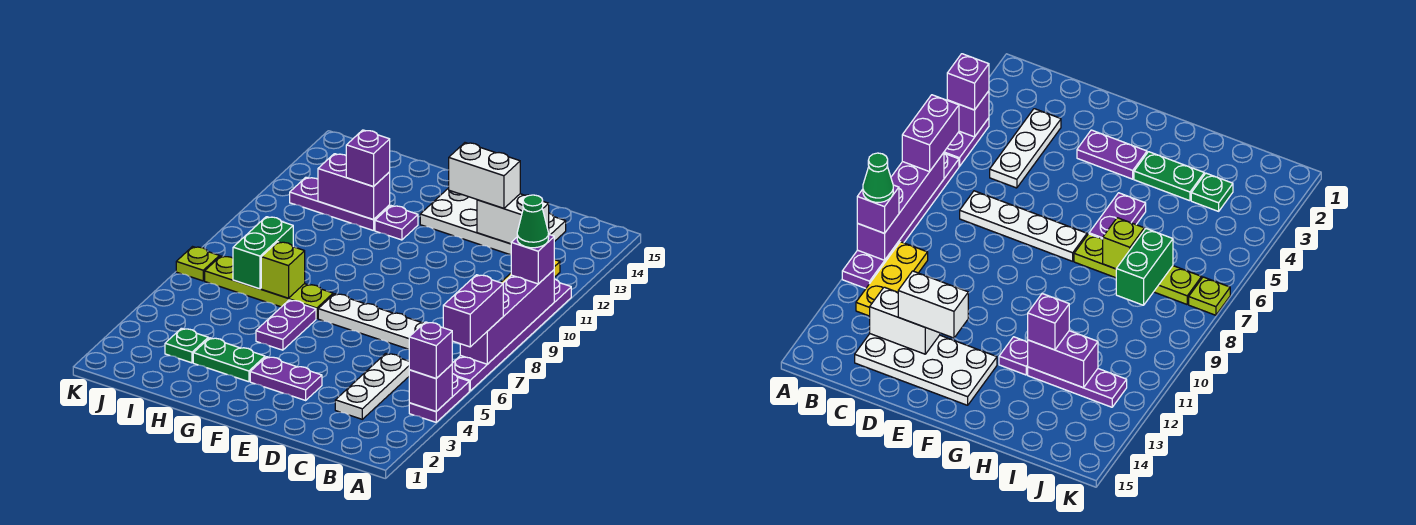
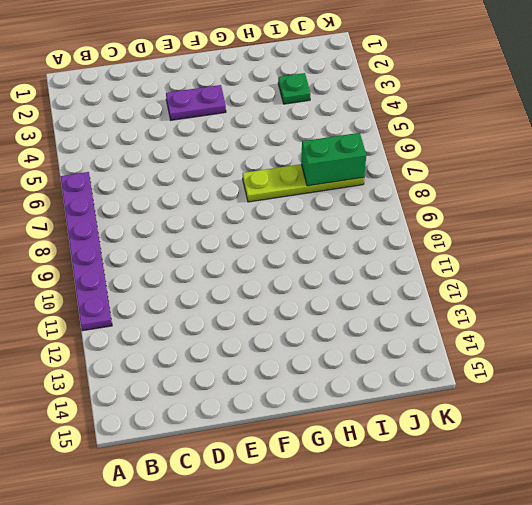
green brick I7:J7 level 2 -> green brick I7:I8 level 2
none -> purple plate A4:A5 level 1
none -> yellow plate B10:B12 level 1
none -> white plate C3:C5 level 1

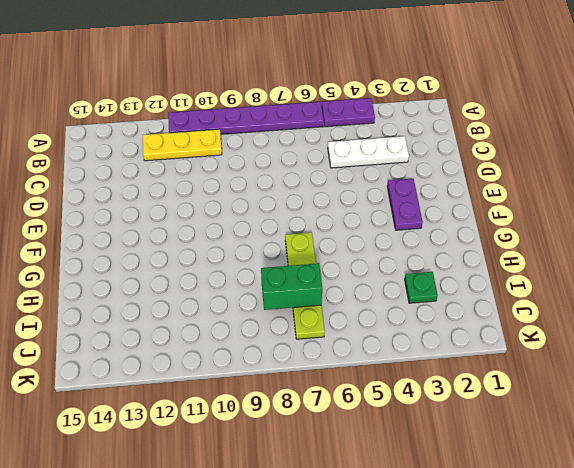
none -> white plate C7:F7 level 1
none -> white plate C13:F14 level 1
none -> green plate G3:H3 level 1

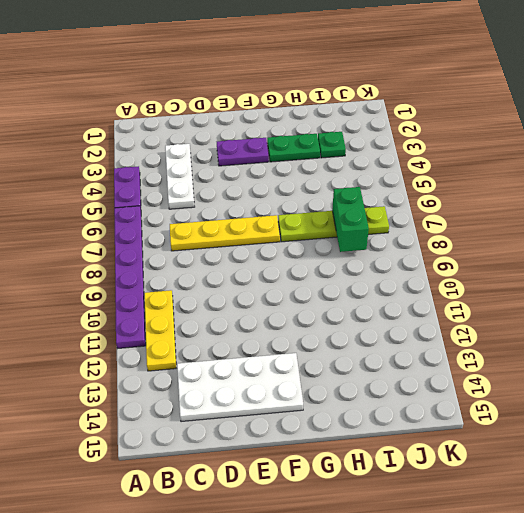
yellow plate C7:F7 level 1 -> white plate C7:F7 level 1
none -> purple plate G5:G6 level 1
none -> purple plate G12 level 1
none -> purple plate H12:J12 level 1

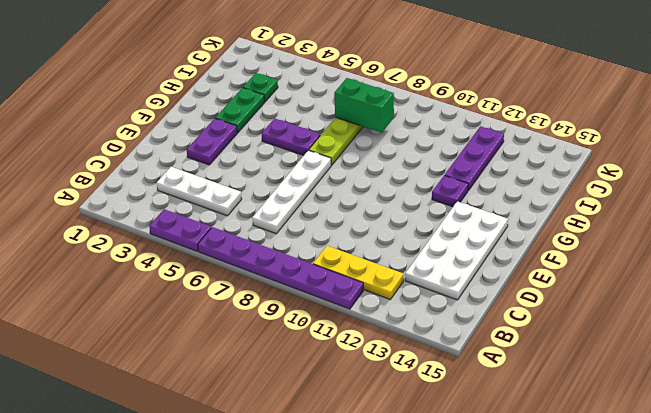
none -> lime plate K7 level 1
none -> purple brick A4 level 2
none -> purple brick A7:A10 level 2

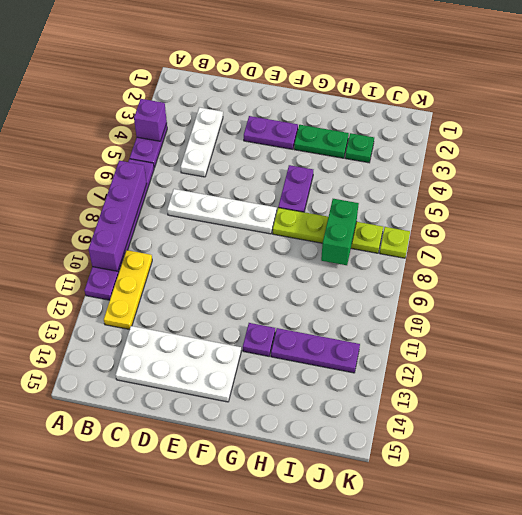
none -> white brick C13:D13 level 2
none -> lime brick H7 level 2
none -> purple brick H12:I12 level 2

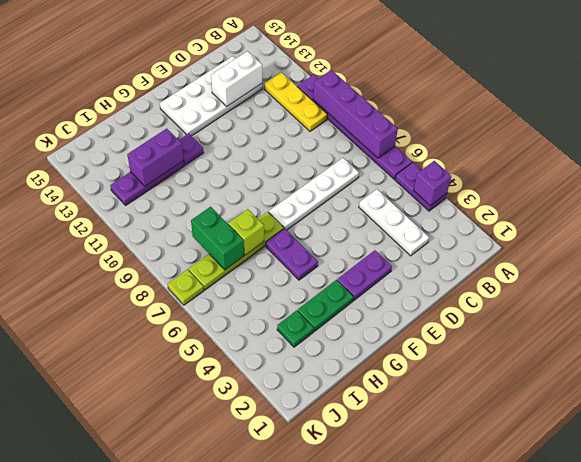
none -> purple brick A4 level 3
none -> purple brick A6:A7 level 3
none -> purple brick A10 level 3

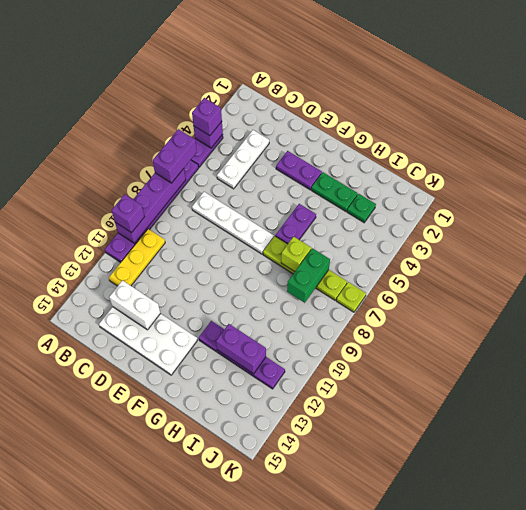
none -> white brick D13:E13 level 3
none -> purple brick H12 level 3
none -> green cone A10 level 4

